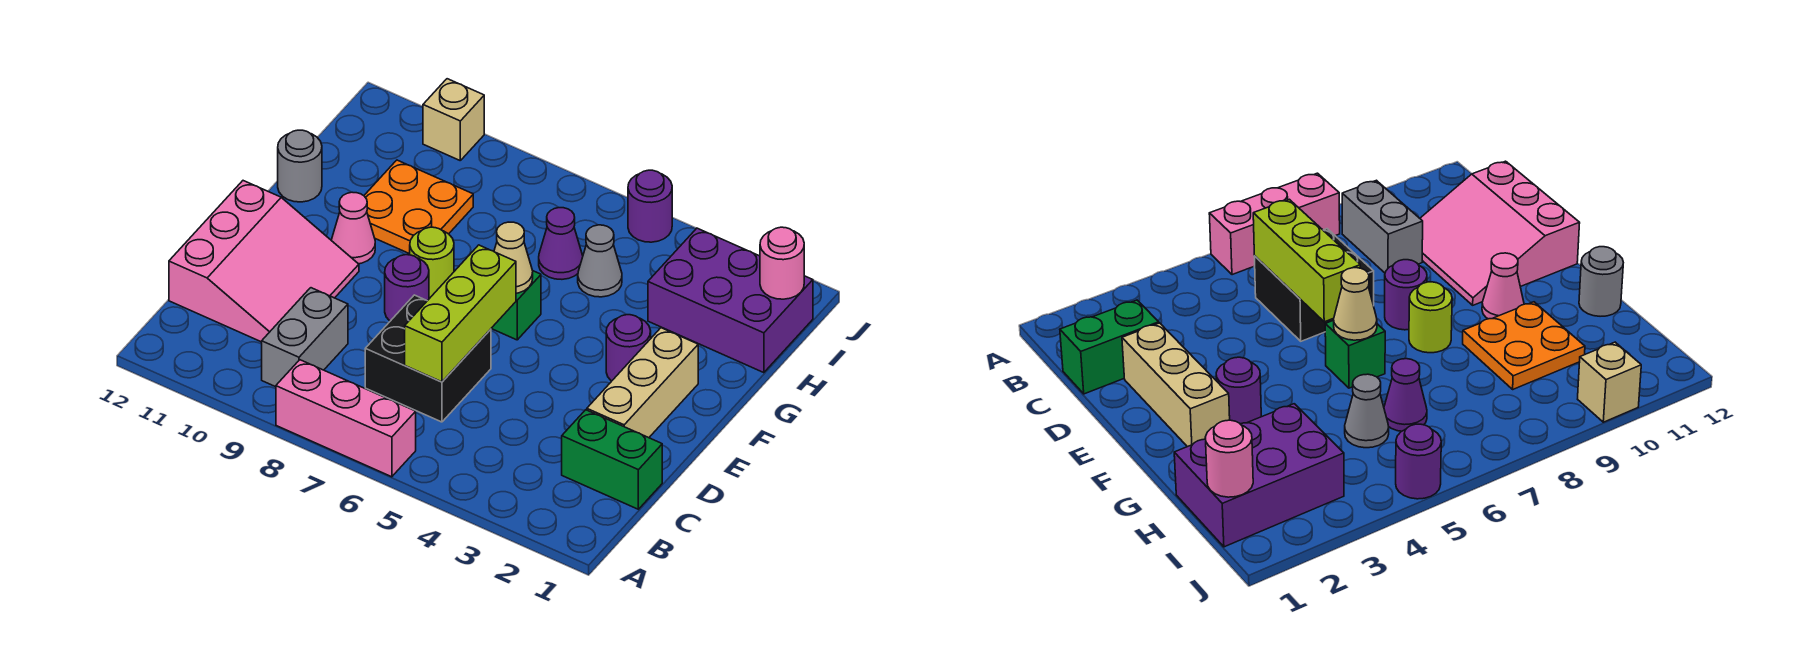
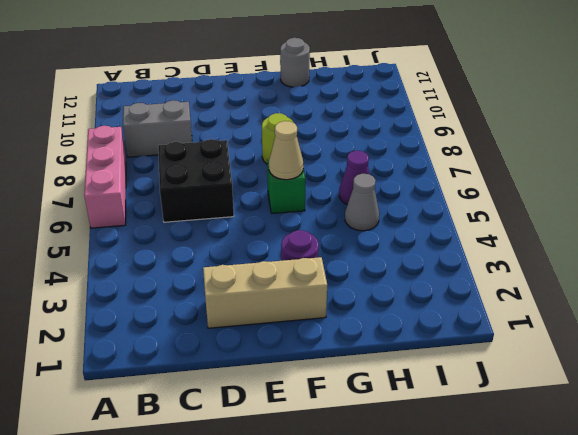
none -> green brick C1:C2 level 1
none -> pink slope C10:E12 level 1 top 12
none -> purple round brick E8 level 1

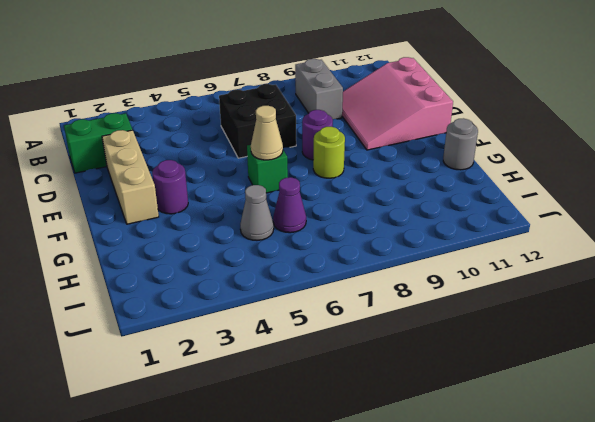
none -> pink brick A6:A8 level 1
none -> pink cone F10 level 1
none -> orange plate G9:H10 level 1

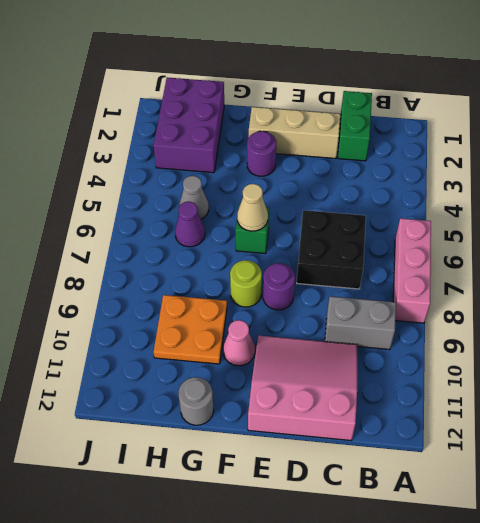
none -> purple round brick J5 level 1
none -> tan brick J10 level 1
none -> lime brick C6:E6 level 2

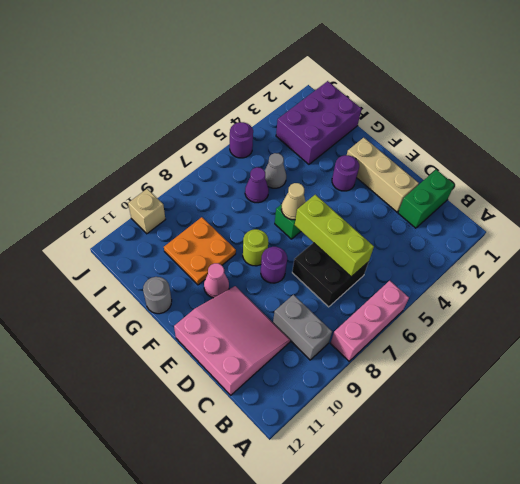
none -> pink round brick I1 level 2

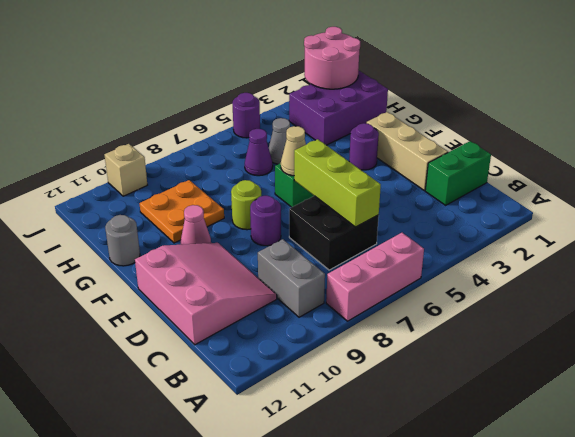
pink round brick I1:J2 level 2 -> pink round brick I1 level 2

